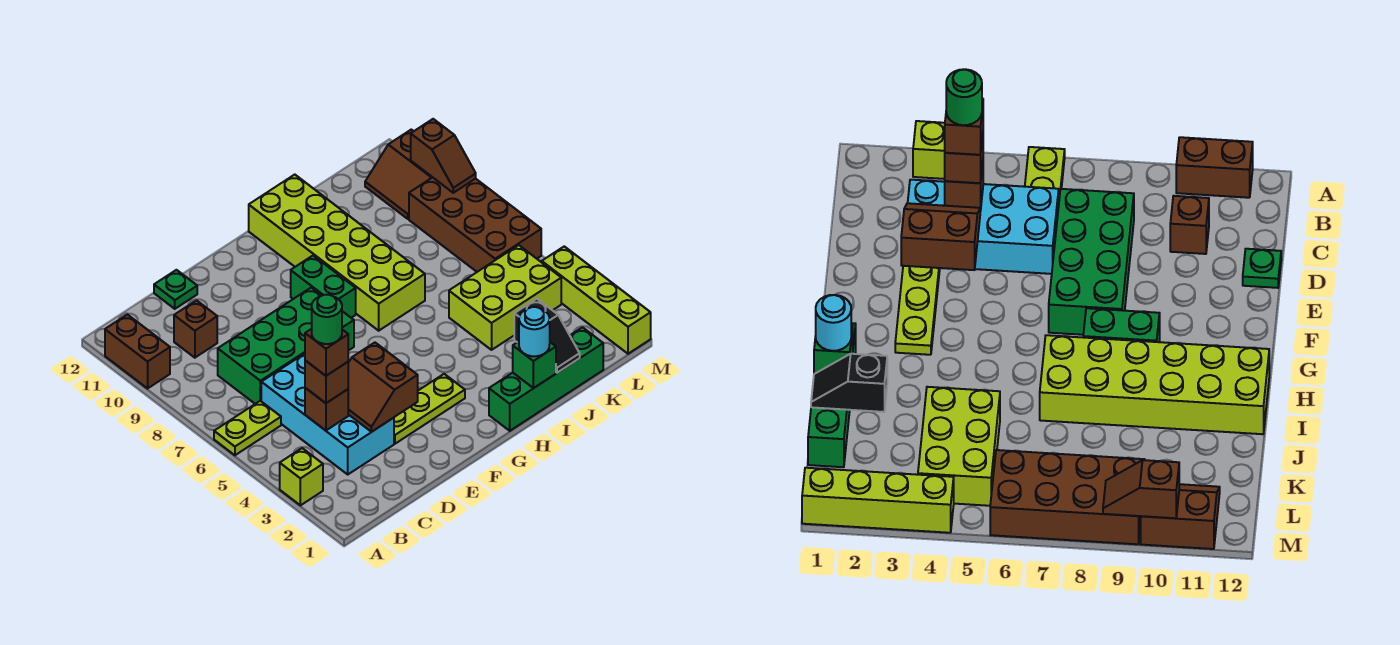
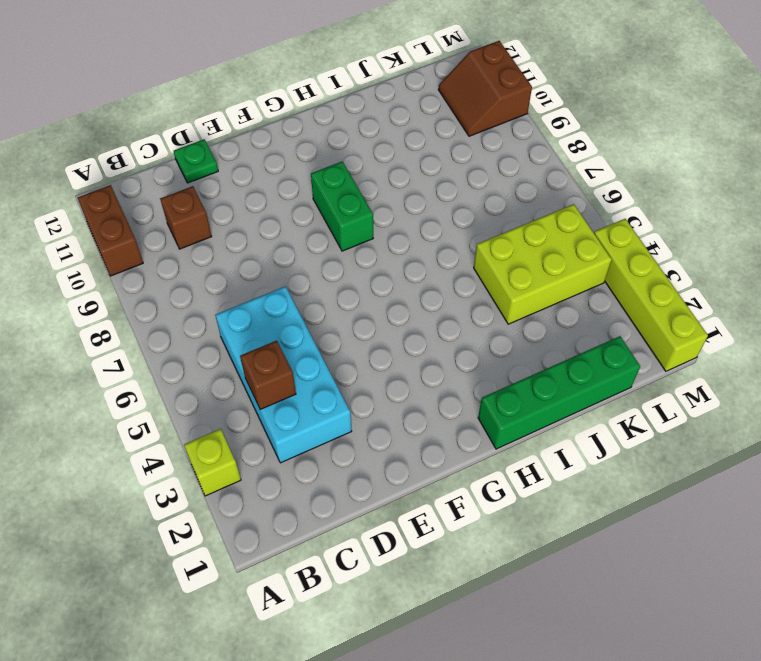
none -> lime plate A6:B6 level 1
none -> green brick C7:F8 level 1
none -> lime plate E3:G3 level 1

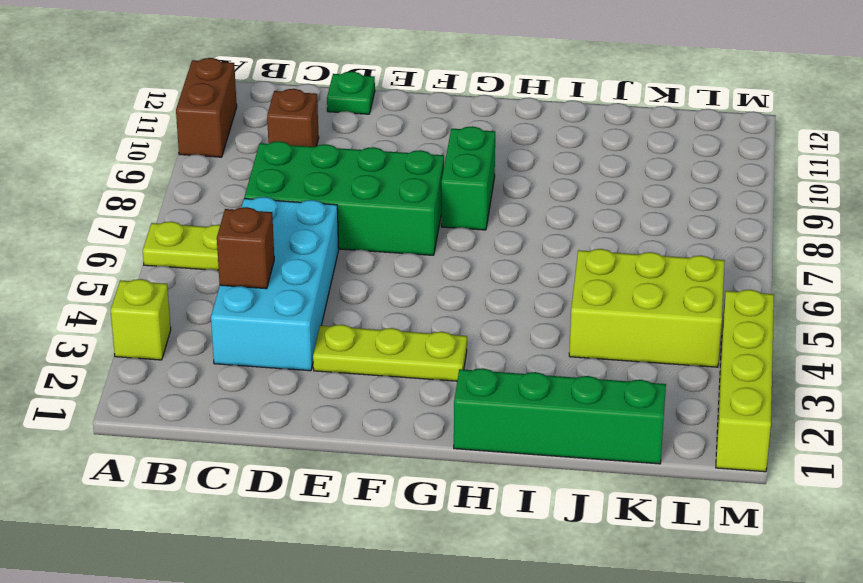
none -> lime brick H7:I12 level 1
none -> brown brick L6:M9 level 1
none -> brown slope L10:M11 level 1 top M

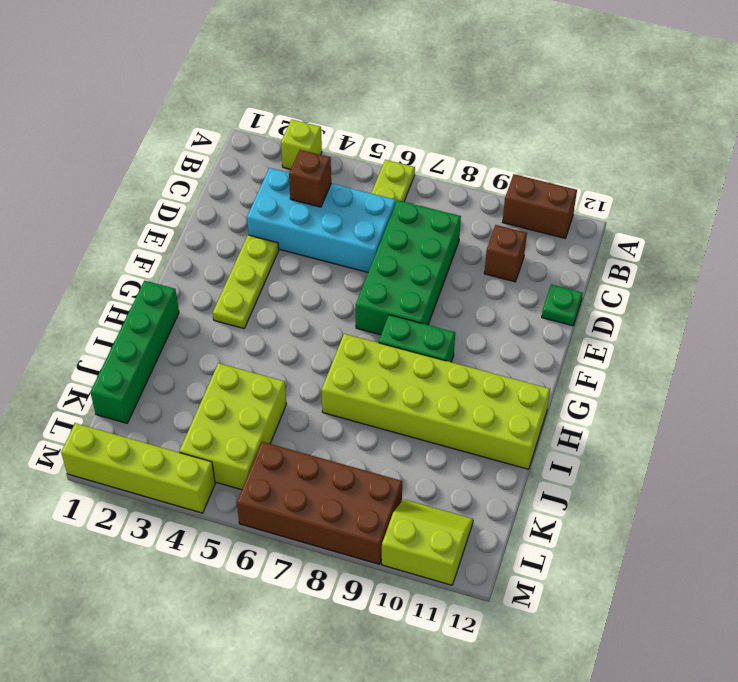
lime slope L10:M11 level 1 top M -> brown slope L10:M11 level 1 top M
none -> brown slope D3:E4 level 2 top E
none -> green brick I1 level 2
none -> black slope J1:J2 level 2 top 2

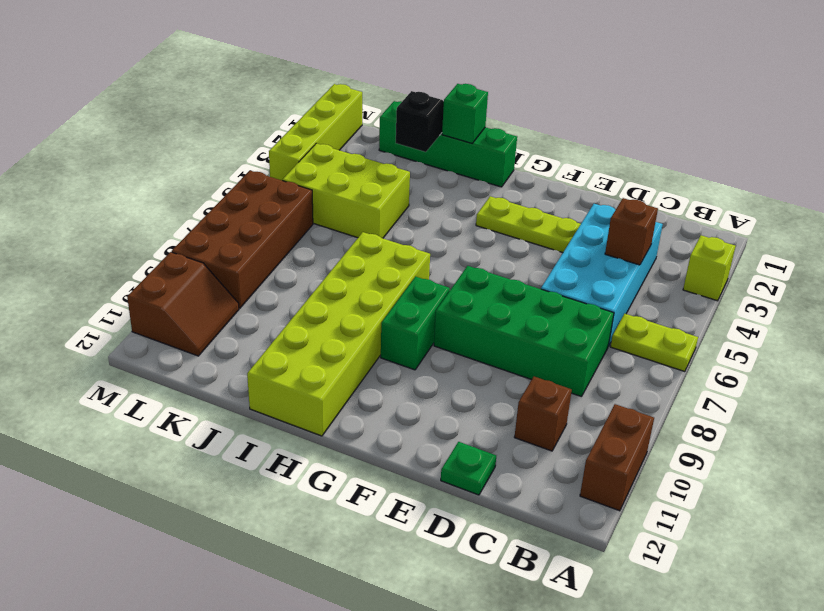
none -> brown slope D3:E4 level 2 top E
none -> brown slope M9:M10 level 2 top 10
none -> brown brick C4 level 3

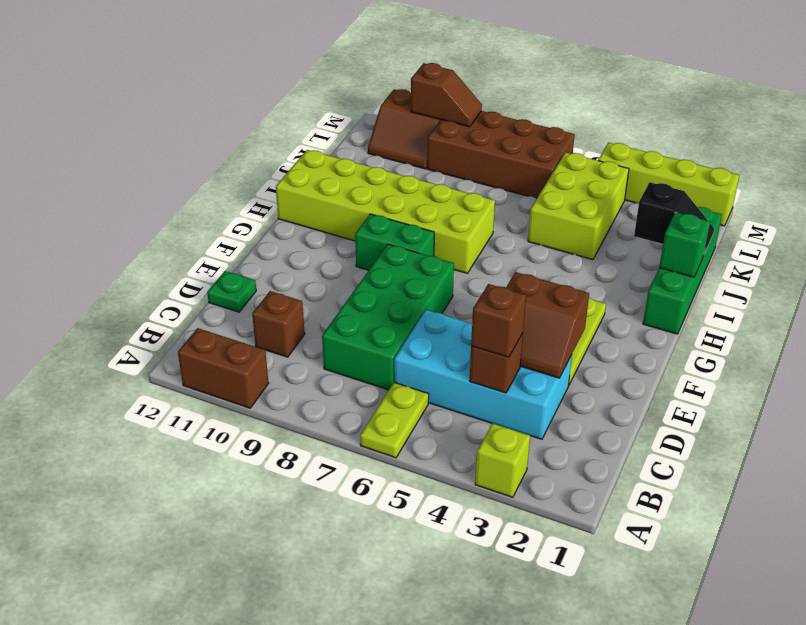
none -> cyan round brick I1 level 3
none -> brown brick C4 level 4
none -> green round brick C4 level 5

